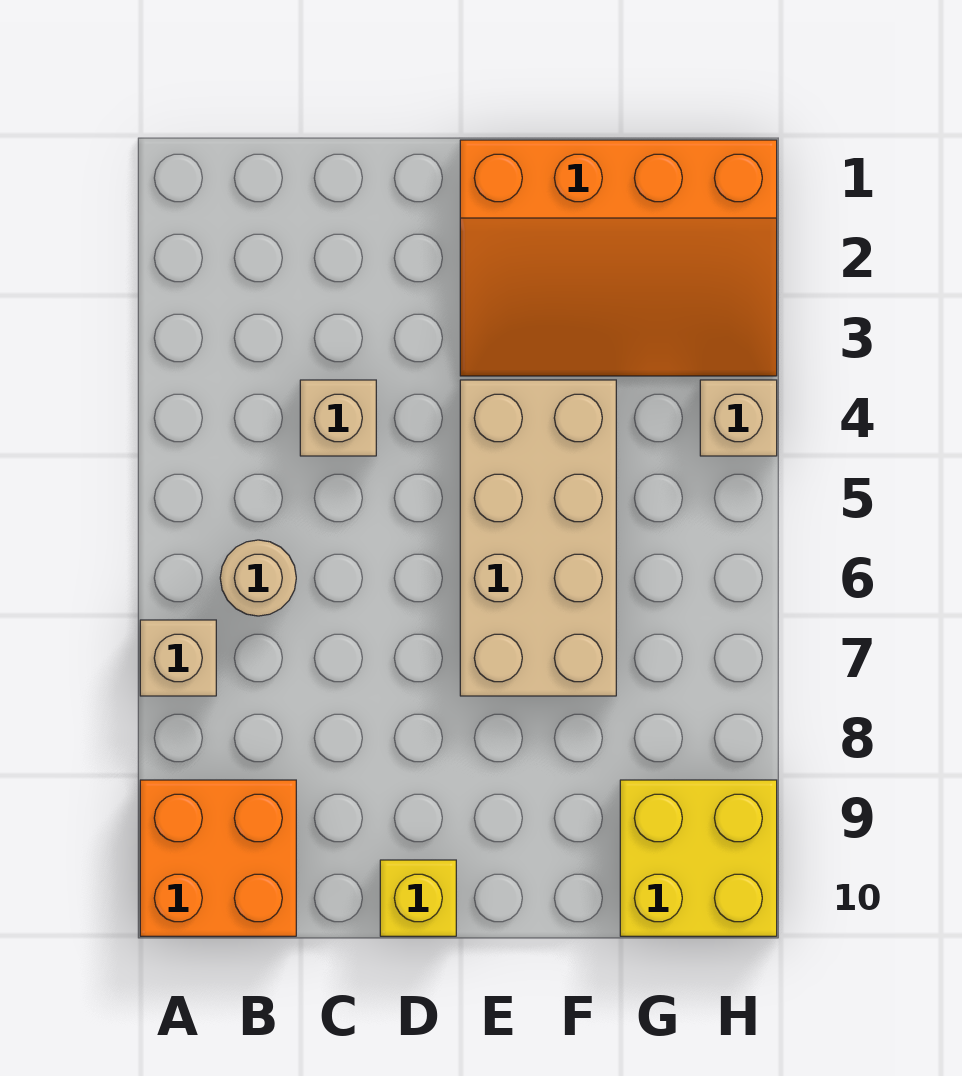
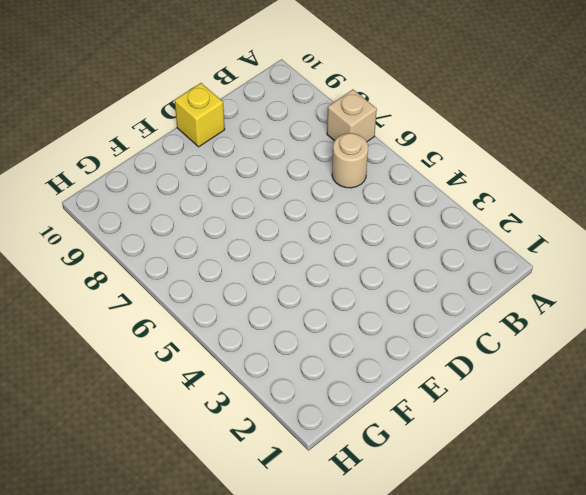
none -> orange brick A9:B10 level 1
none -> tan brick C4 level 1

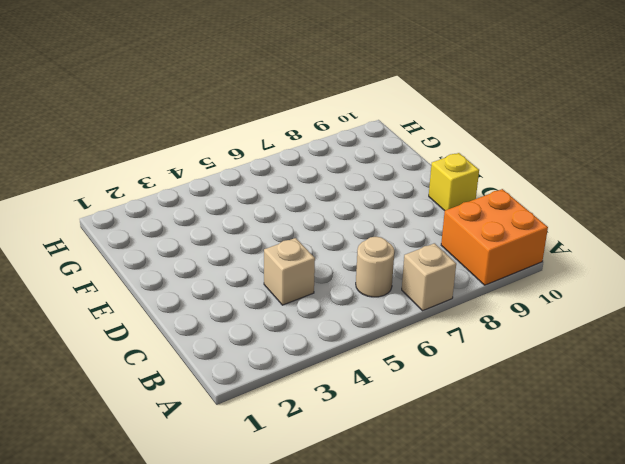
none -> orange slope E1:H3 level 1 top 1
none -> tan brick E4:F7 level 1

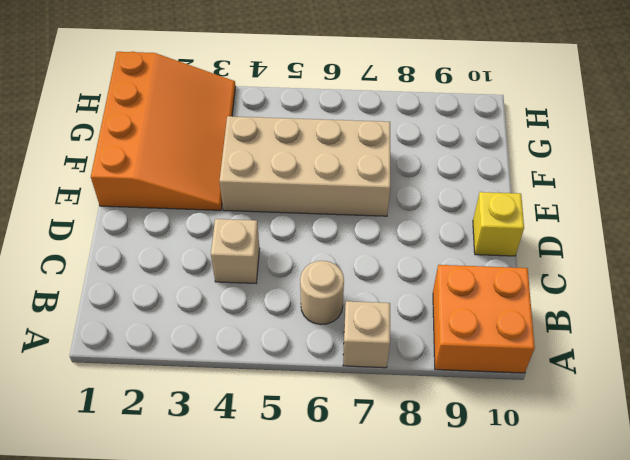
none -> yellow brick G9:H10 level 1
none -> tan brick H4 level 1

